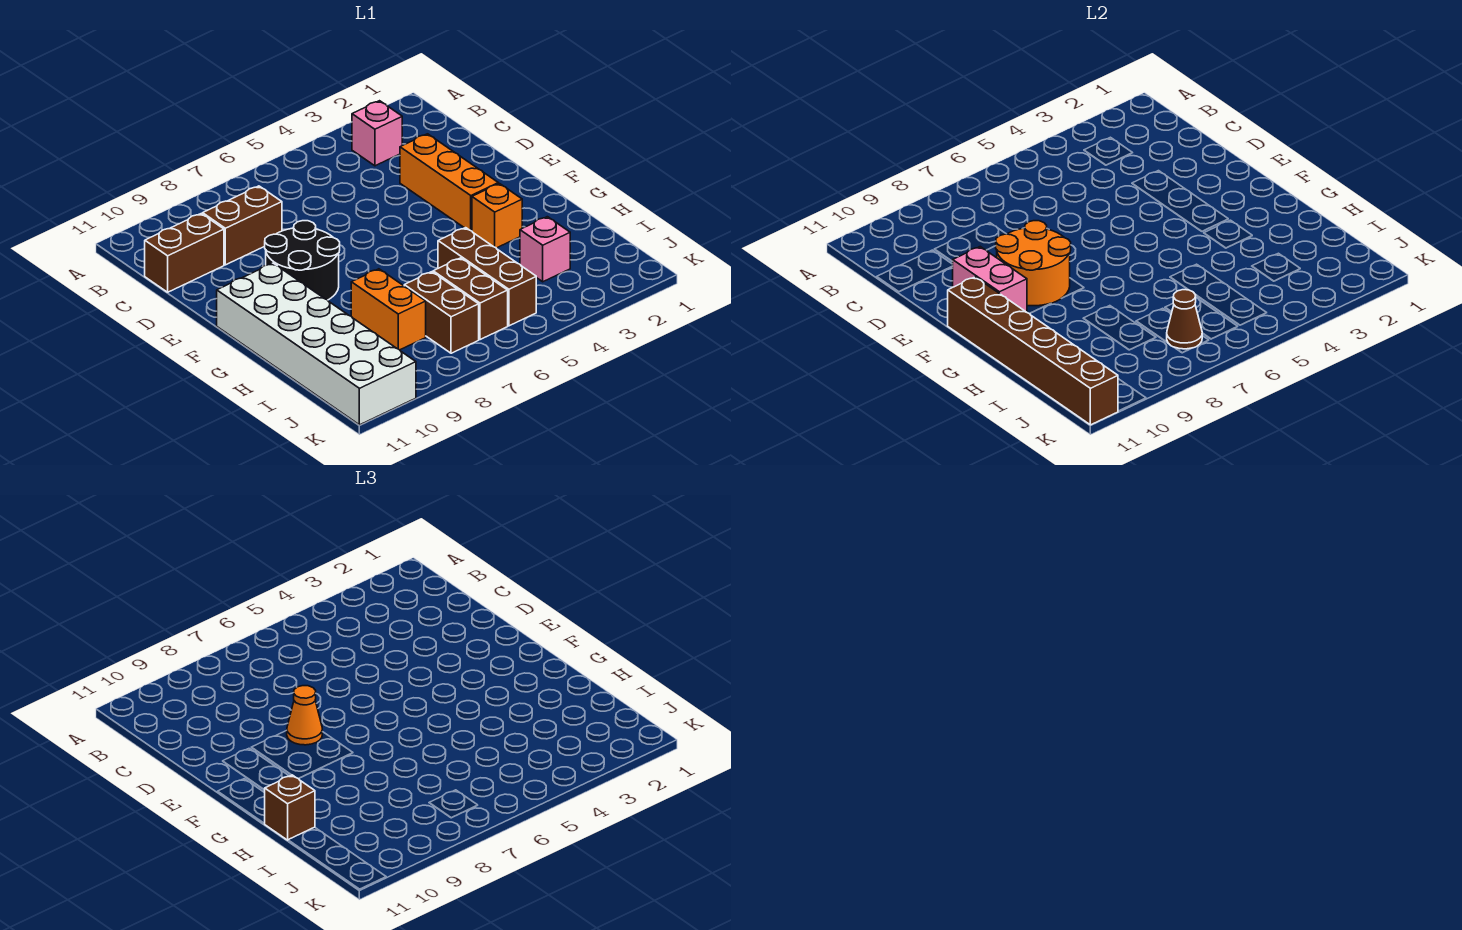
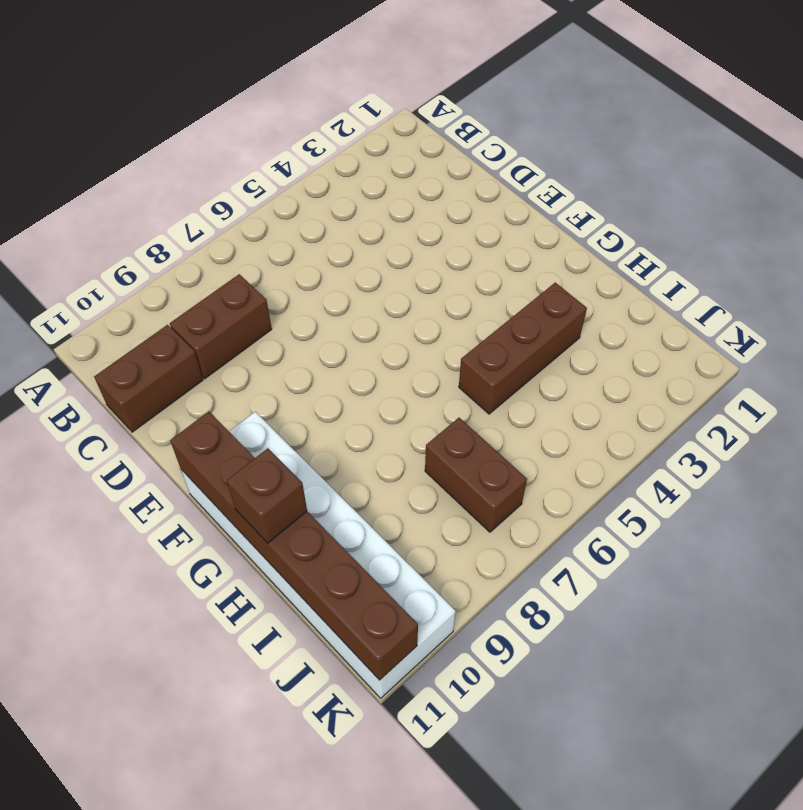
brown brick H3:H5 level 1 -> brown brick H5:J5 level 1
none -> pink brick B3 level 1
none -> orange brick D3:F3 level 1
none -> black round brick E8:F9 level 1

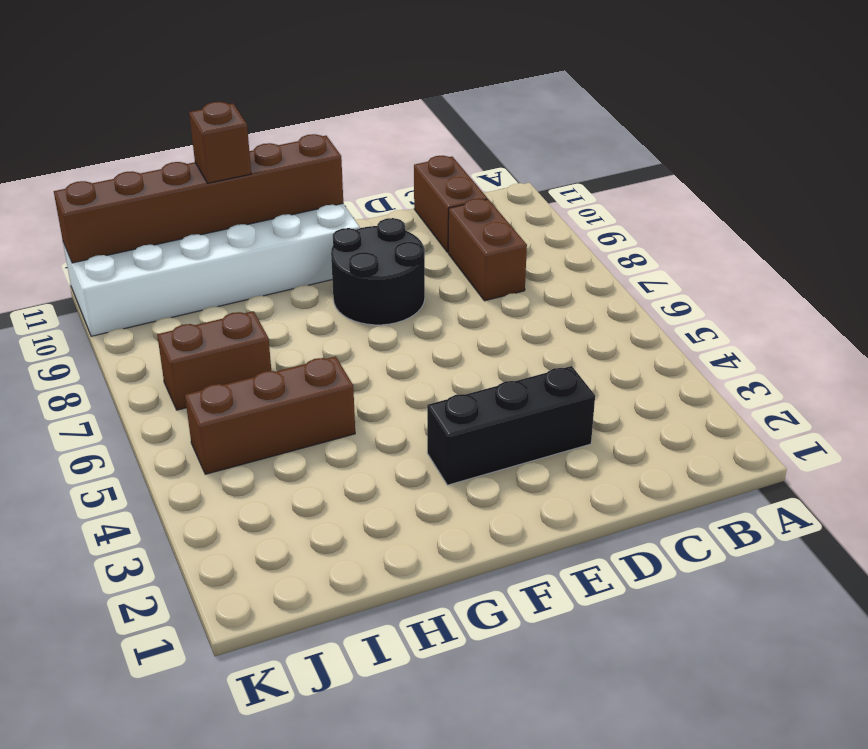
black brick D3:F3 level 1 -> orange brick D3:F3 level 1
none -> pink brick B3 level 1
none -> orange brick G3 level 1
none -> orange brick H8:I8 level 1

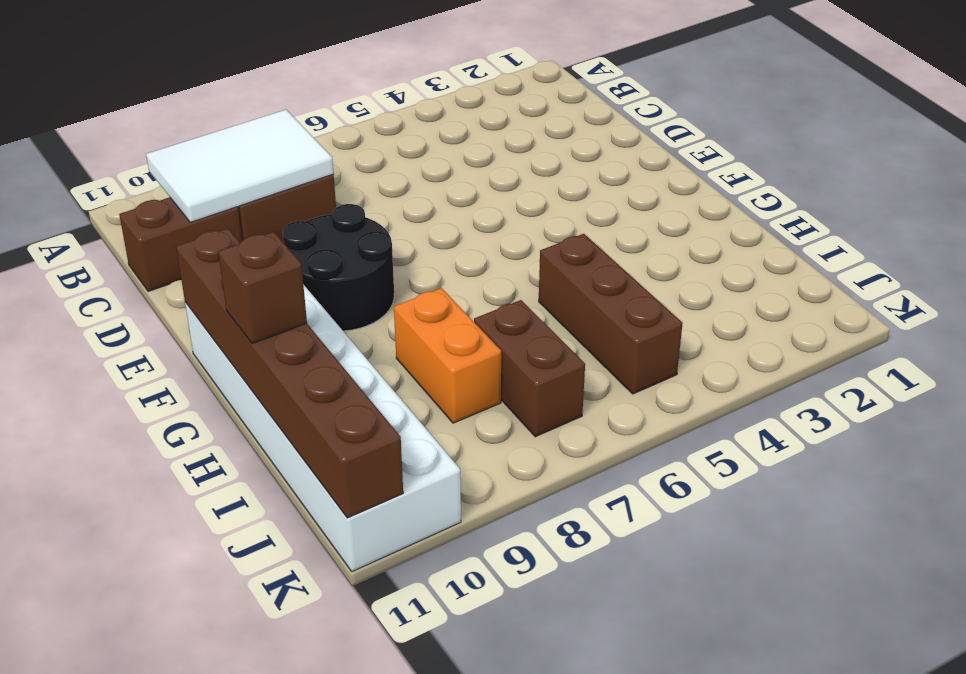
white tile B8:C10 level 2 -> none
none -> pink brick B3 level 1
none -> orange brick D3:F3 level 1
none -> orange brick G3 level 1

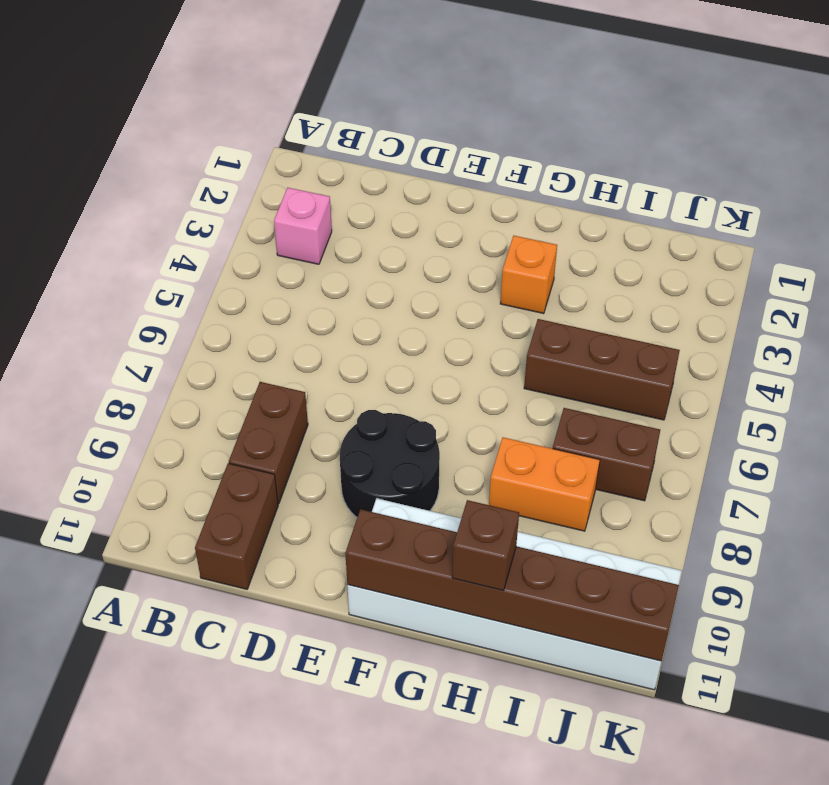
none -> orange brick D3:F3 level 1
none -> pink brick I3 level 1
none -> brown brick I6:J6 level 1

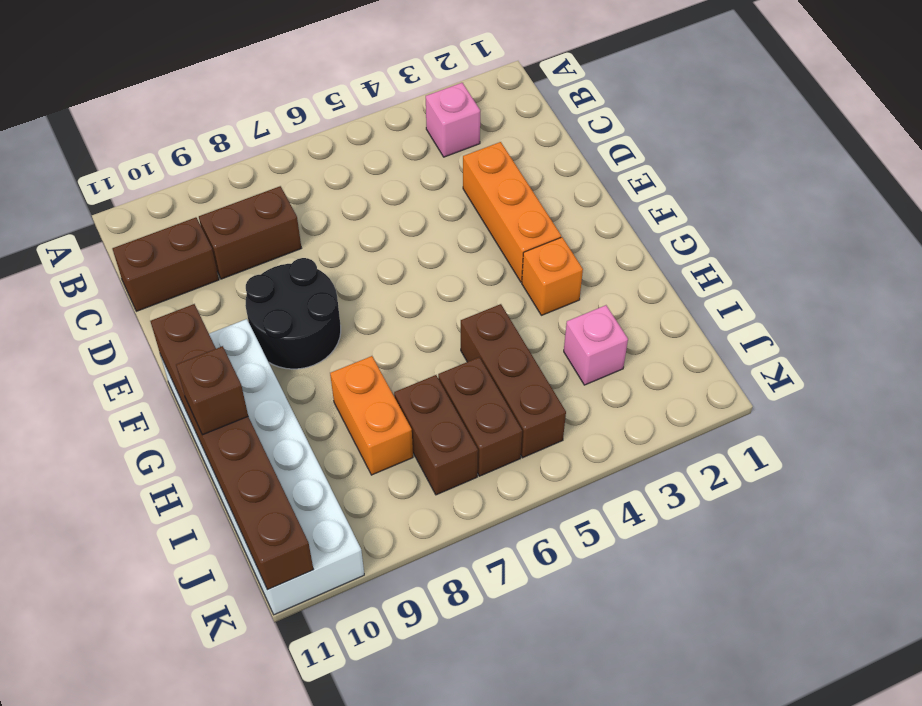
none -> orange round brick E8:F9 level 2
none -> pink brick E10:F10 level 2
none -> brown cone J7 level 2

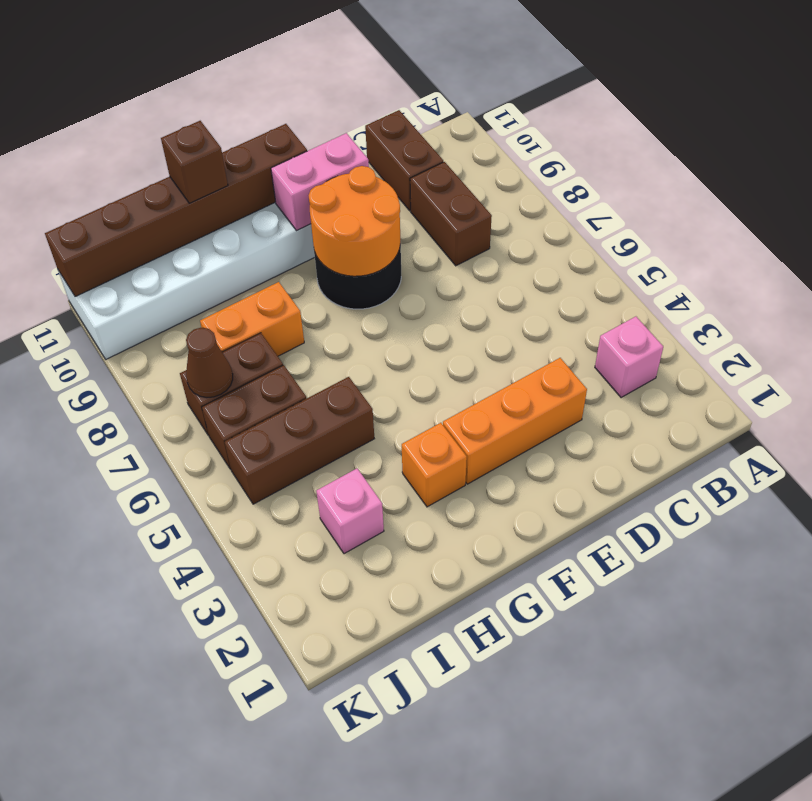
none -> orange cone E8 level 3

